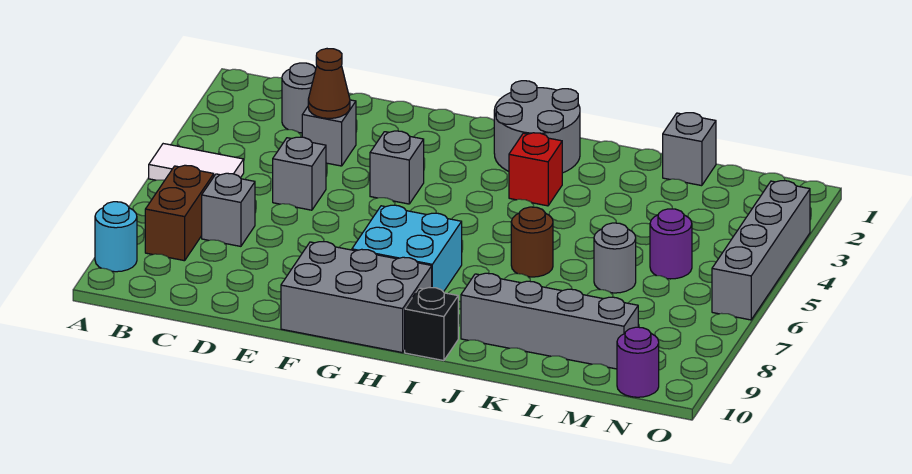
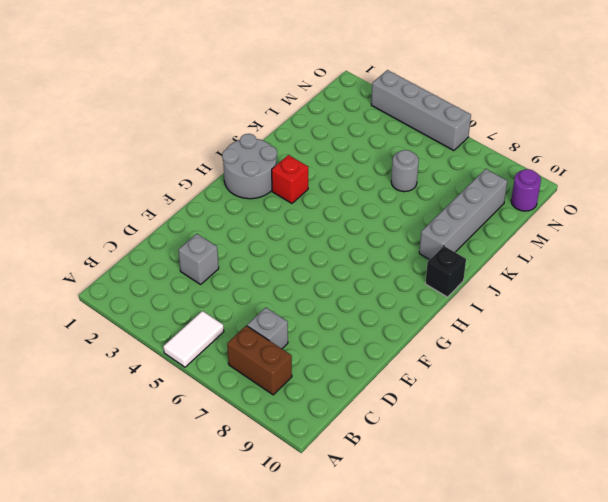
none -> cyan round brick A9 level 1
none -> grey round brick C2 level 1
none -> grey brick D5 level 1

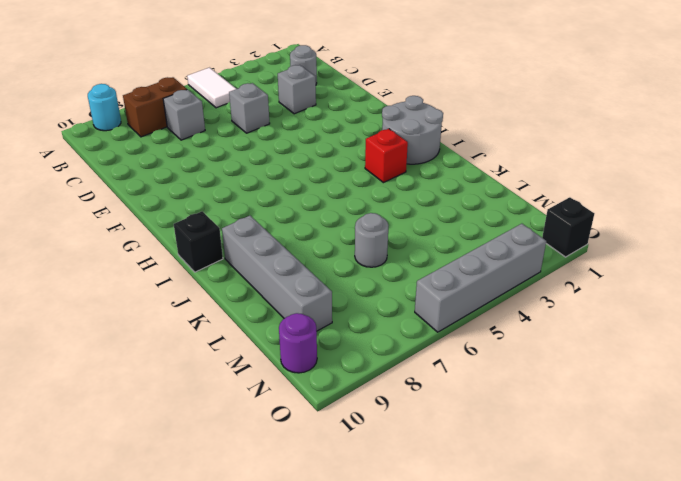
black brick O1 level 1 -> none
none -> grey brick F4 level 1
none -> grey brick F9:H10 level 1
none -> cyan brick G7:H8 level 1

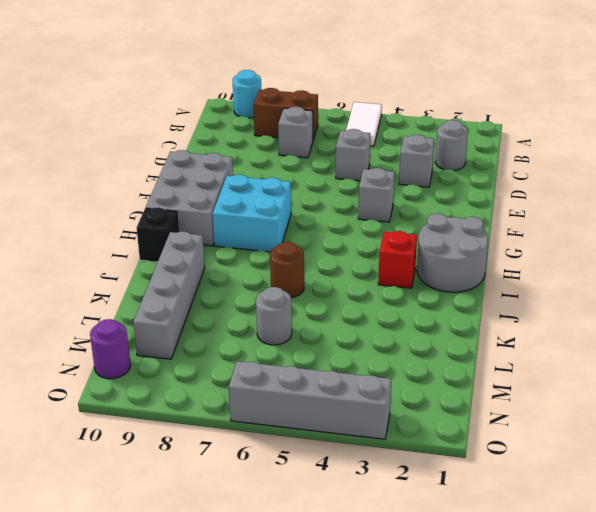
none -> grey brick L1 level 1
none -> purple round brick M5 level 1
none -> brown cone D3 level 2

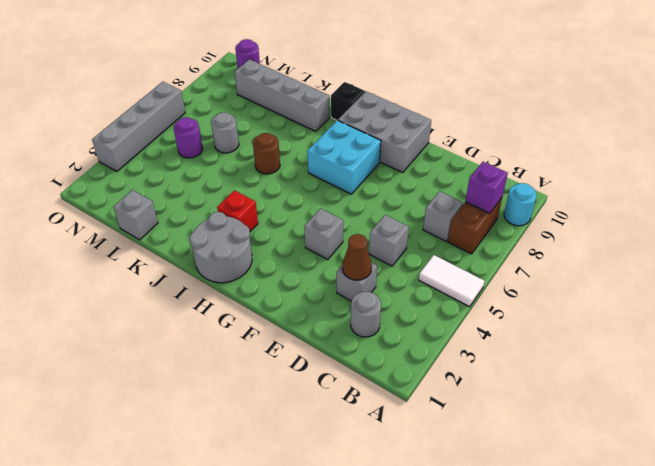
purple brick B8 level 2 -> none

